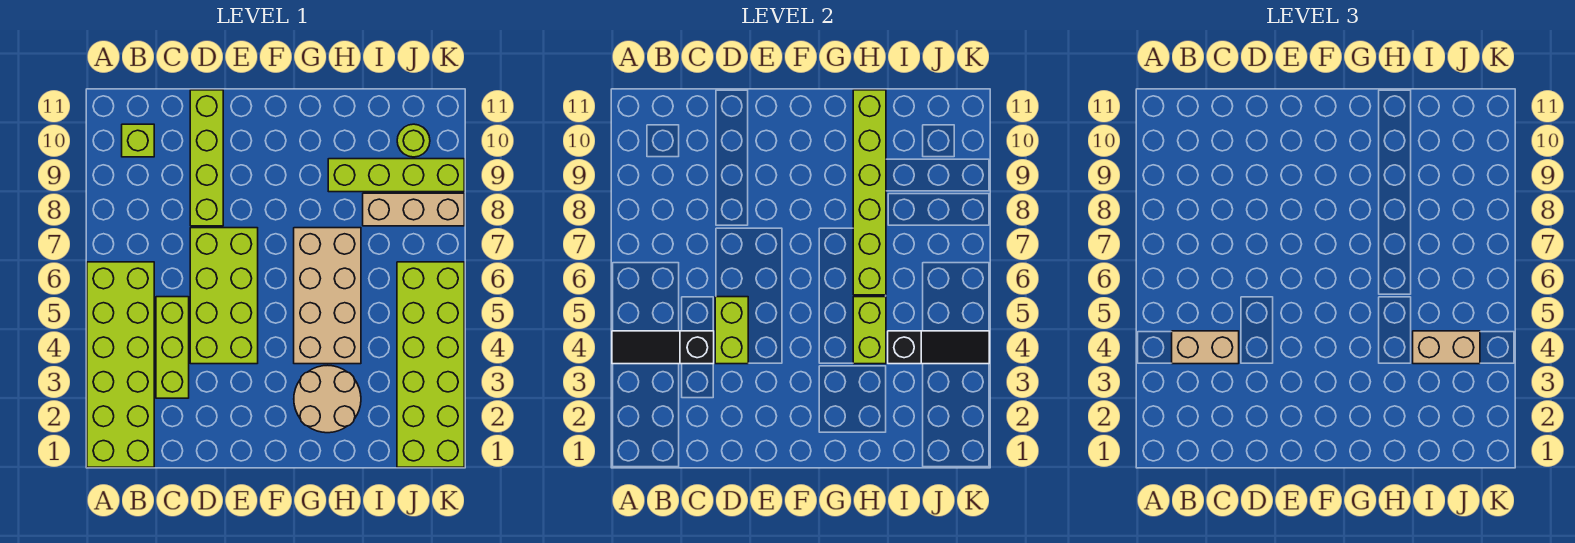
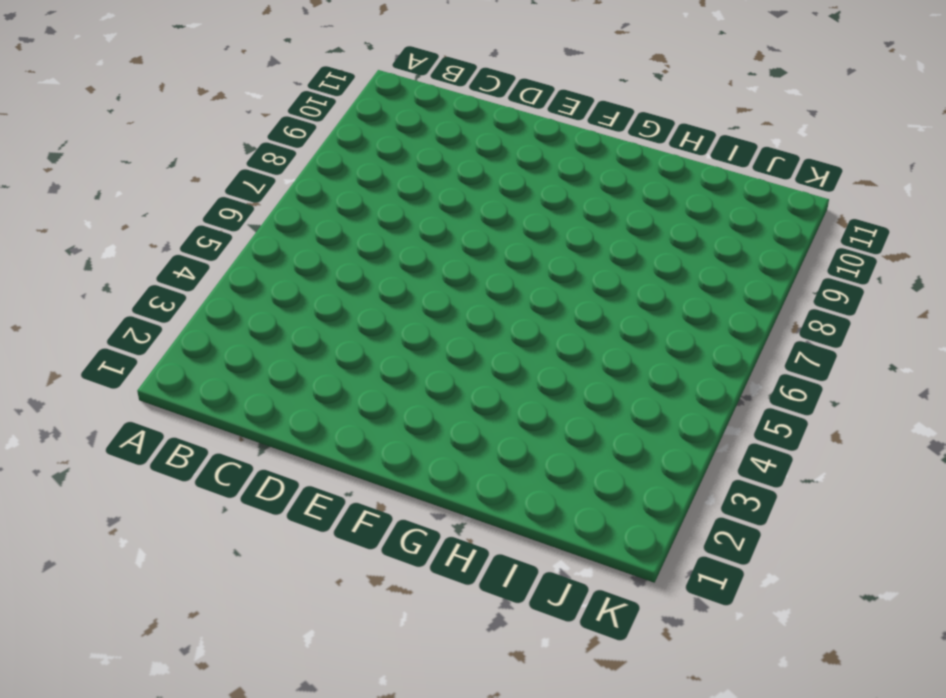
none -> lime brick A1:B6 level 1
none -> lime brick B10 level 1
none -> lime brick C3:C5 level 1

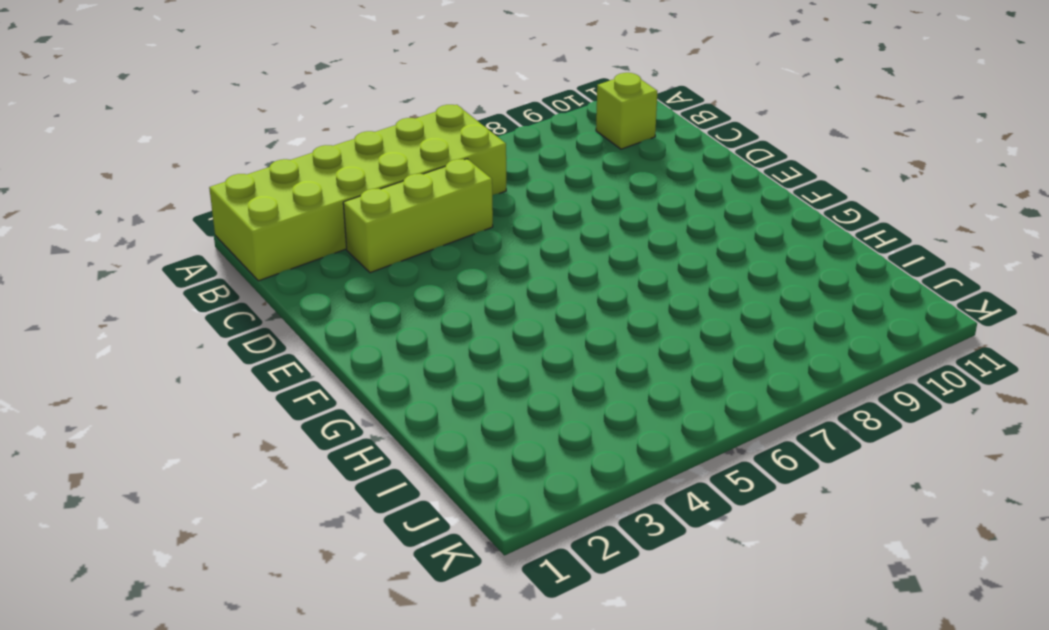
none -> lime brick D4:E7 level 1
none -> lime brick D8:D11 level 1
none -> tan round brick G2:H3 level 1

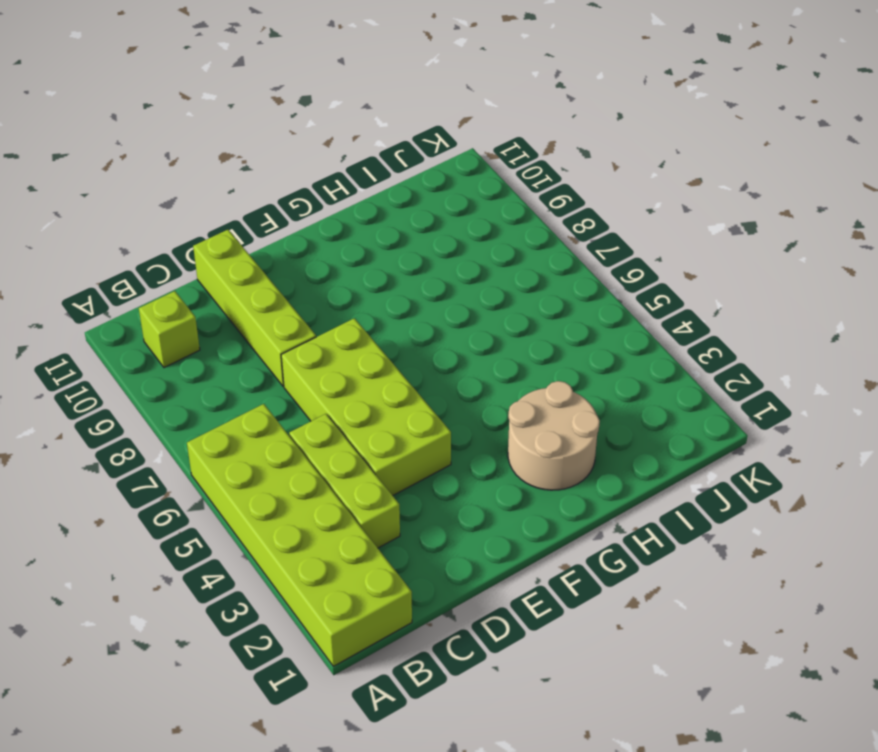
none -> tan brick G4:H7 level 1
none -> lime brick H9:K9 level 1
none -> tan brick I8:K8 level 1

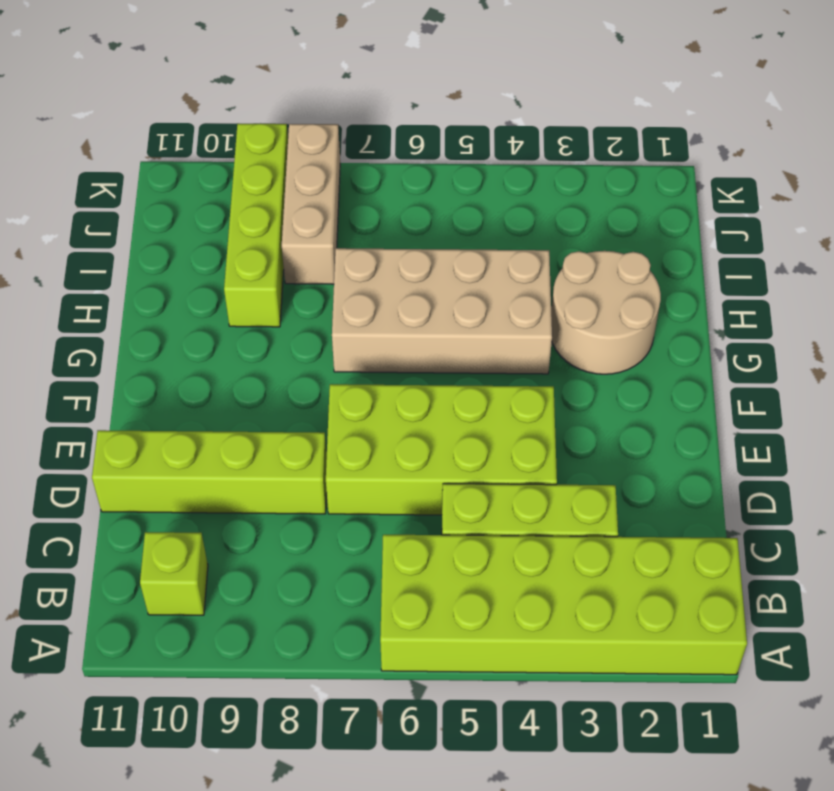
none -> lime brick J1:K6 level 1
none -> lime round brick J10 level 1
none -> black slope A4:C4 level 2 top C

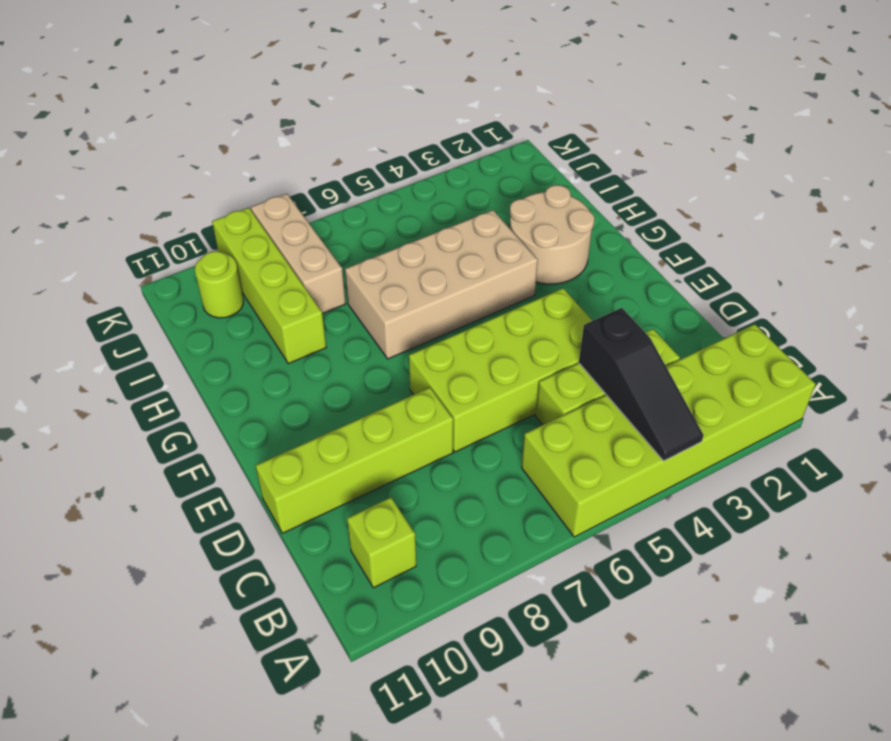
none -> lime brick J1:K6 level 1
none -> lime brick D4:D5 level 2
none -> lime brick H4:H5 level 2

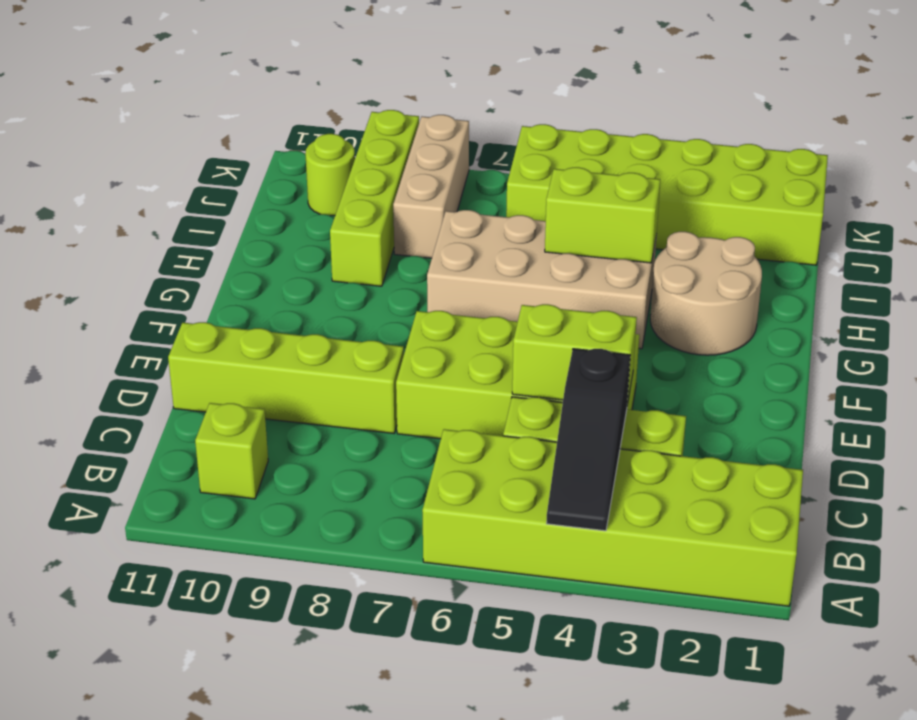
none -> lime brick H6:H11 level 2
none -> black slope I4:K4 level 2 top I
none -> tan brick B4:C4 level 3

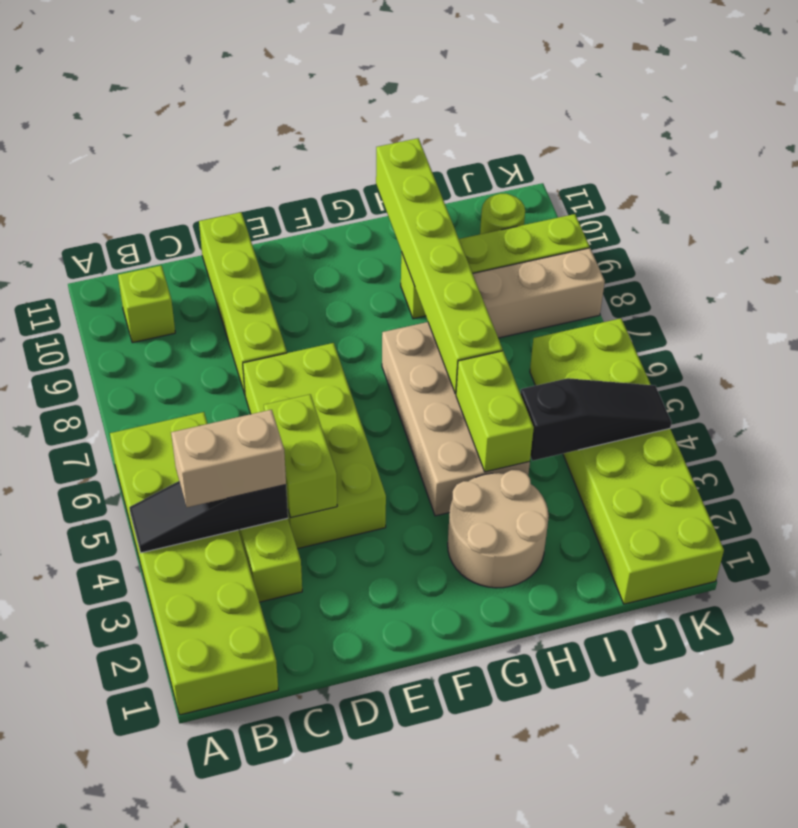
none -> tan brick I4:J4 level 3

